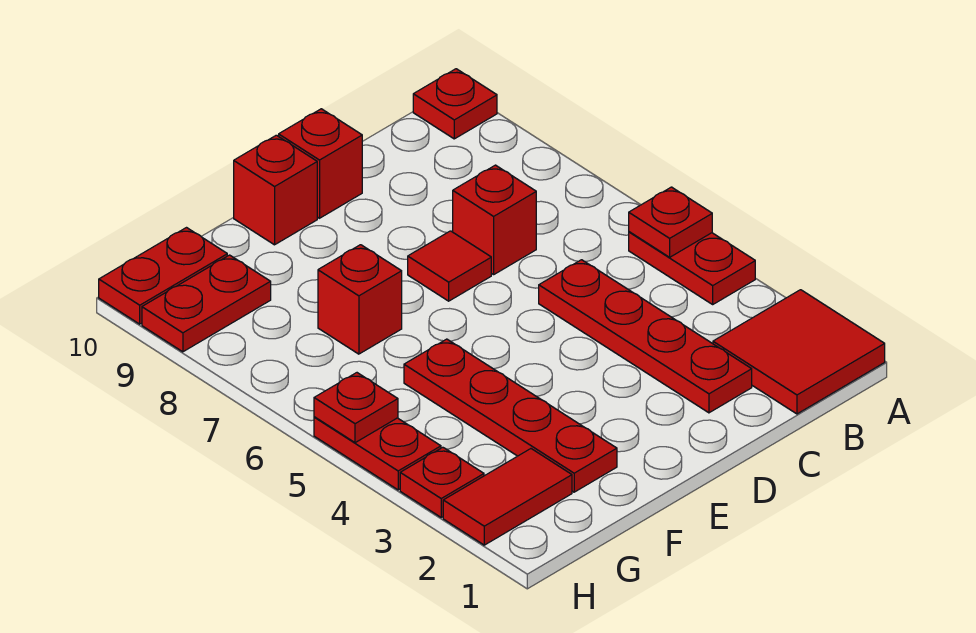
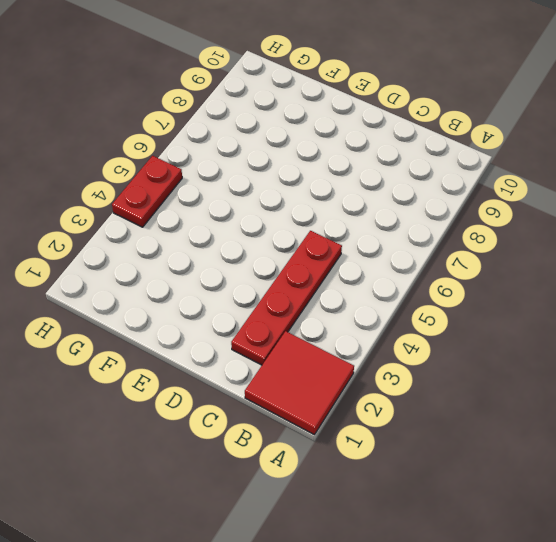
none -> red plate A4:A5 level 1
none -> red plate A10 level 1
none -> red brick C7 level 1

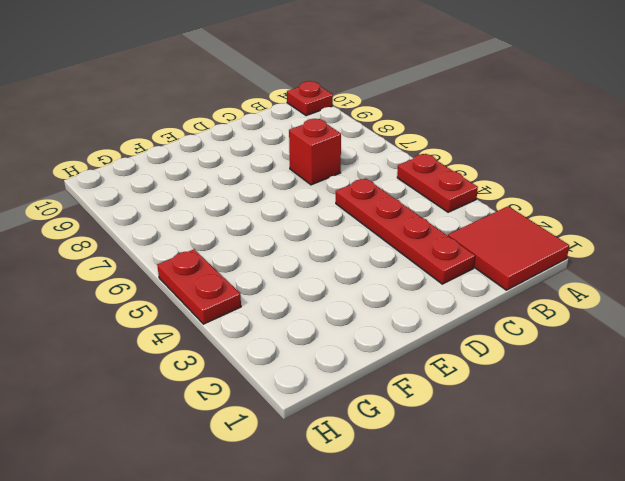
none -> red tile D7 level 1
none -> red brick D10 level 1
none -> red brick E10 level 1

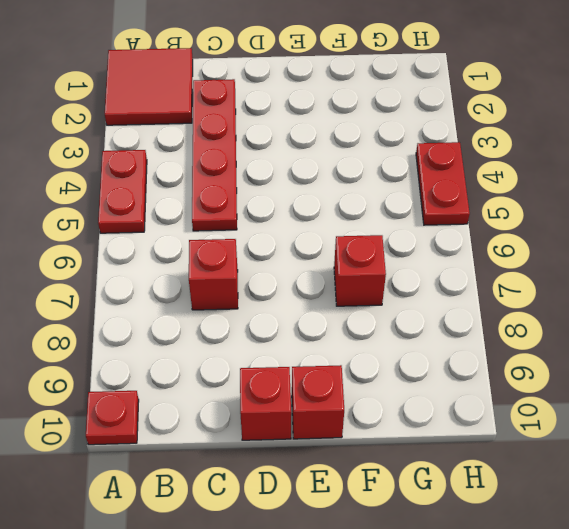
none -> red tile D7 level 1
none -> red plate F2:F5 level 1
none -> red tile G2:H2 level 1

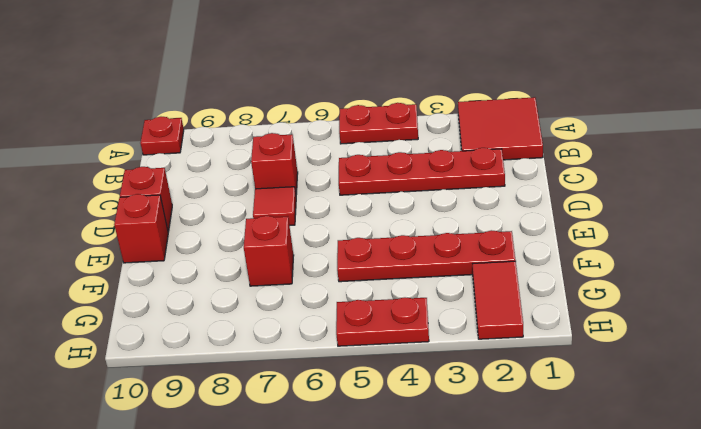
none -> red plate G9:H9 level 1
none -> red plate G10:H10 level 1
none -> red plate H3 level 1

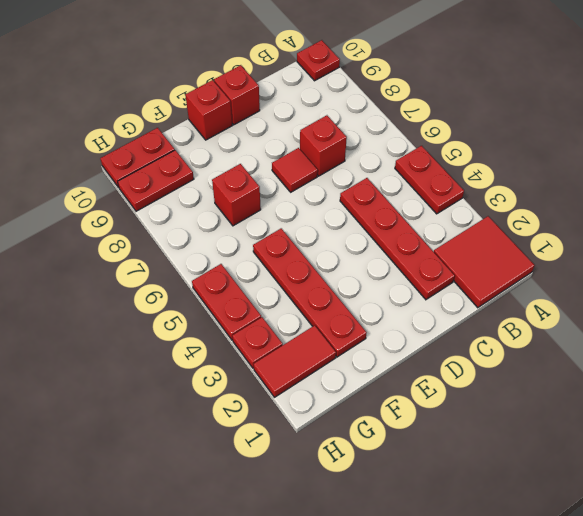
none -> red plate A5 level 2
none -> red plate H5 level 2

